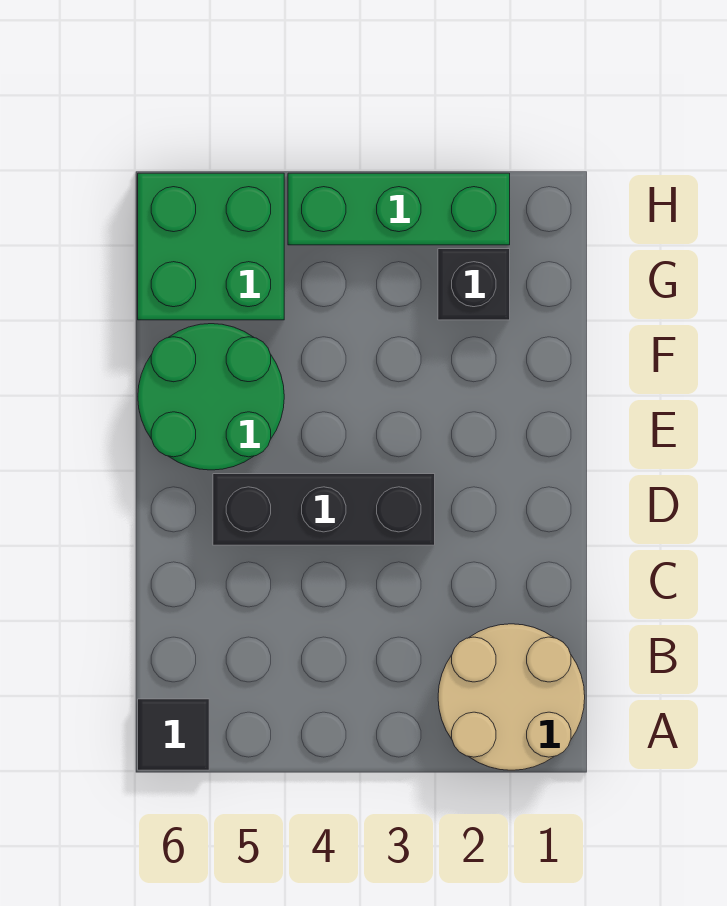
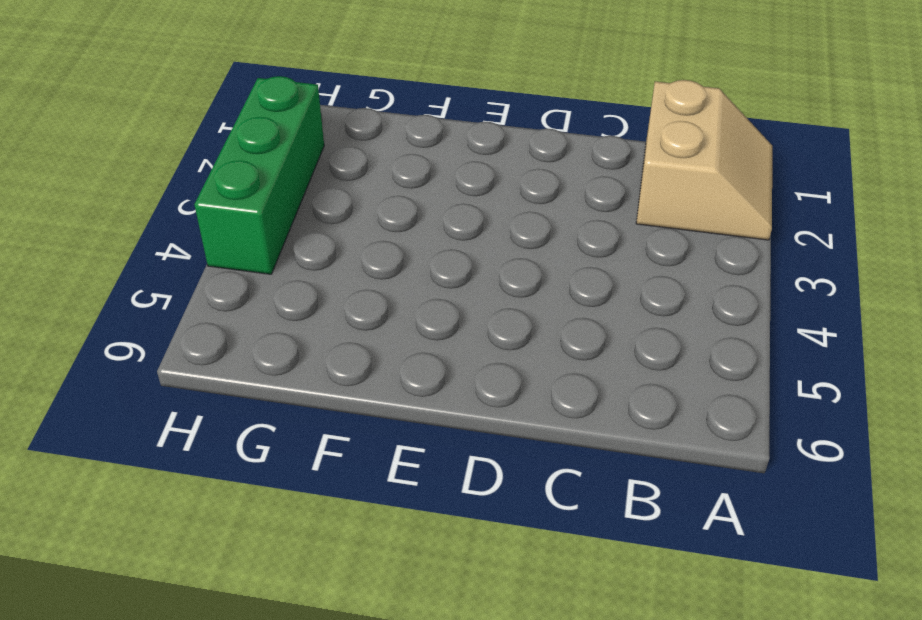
tan slope A1:B2 level 1 top B -> tan round brick A1:B2 level 1
none -> black tile A6 level 1
none -> black brick D3:D5 level 1

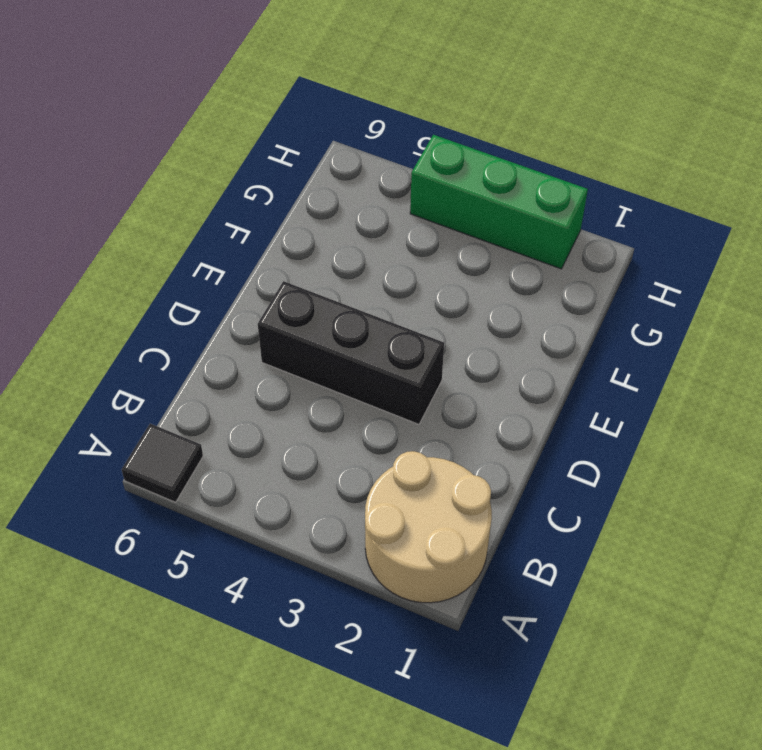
none -> green round brick E5:F6 level 1
none -> black brick G2 level 1

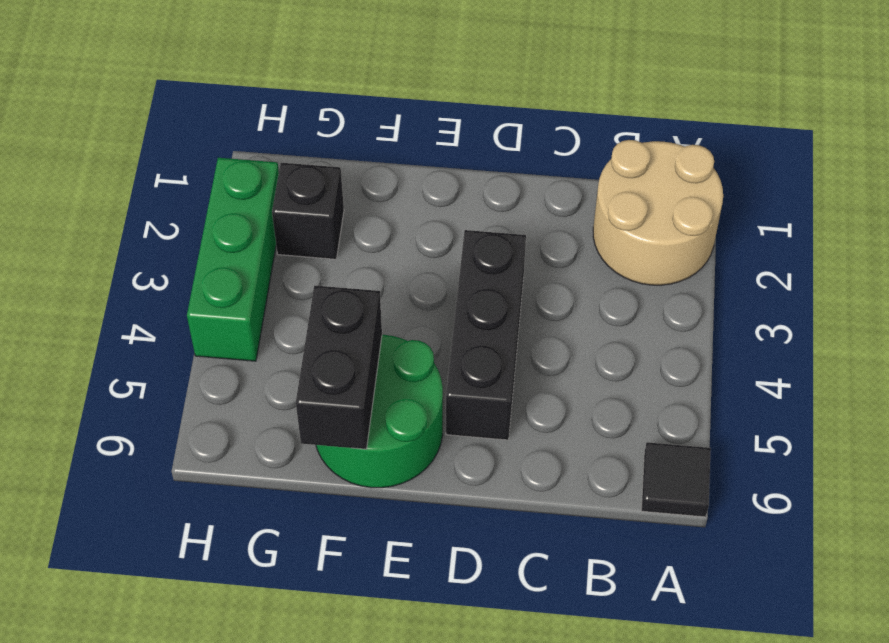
black brick F5:F6 level 2 -> none
none -> green brick G5:H6 level 1

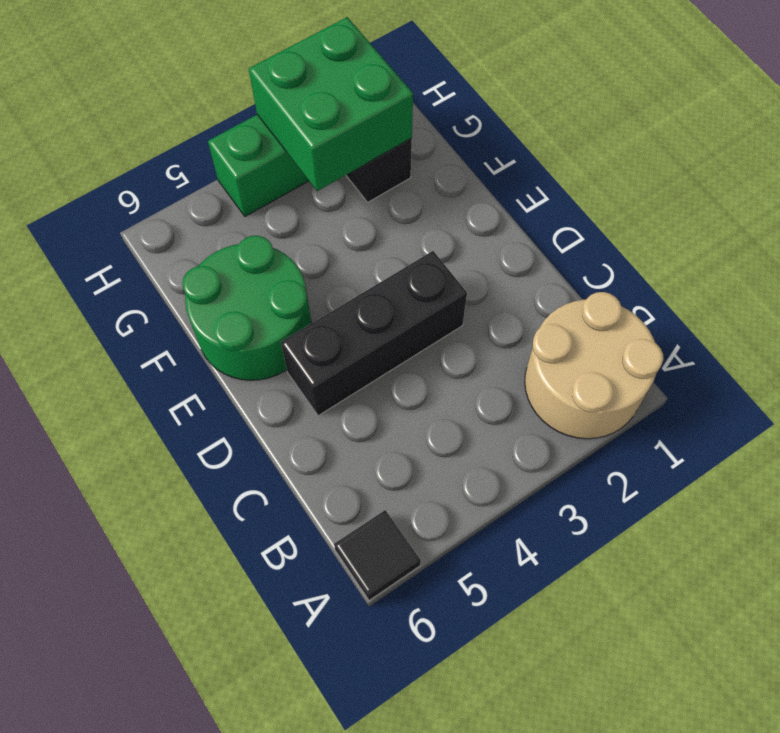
green brick G2:H3 level 2 -> green brick G5:H6 level 1

